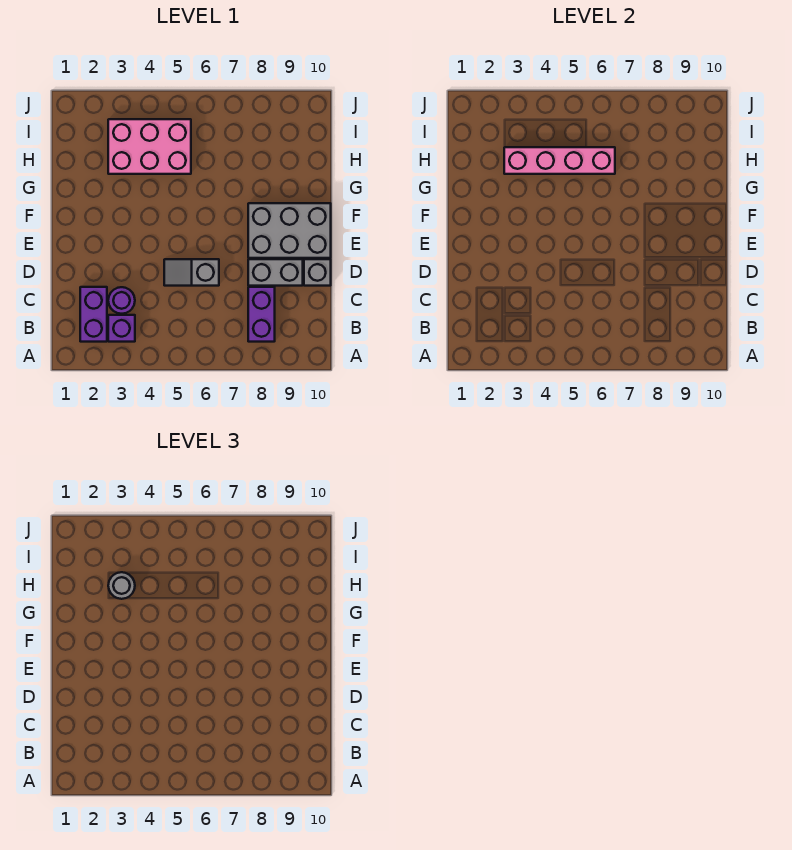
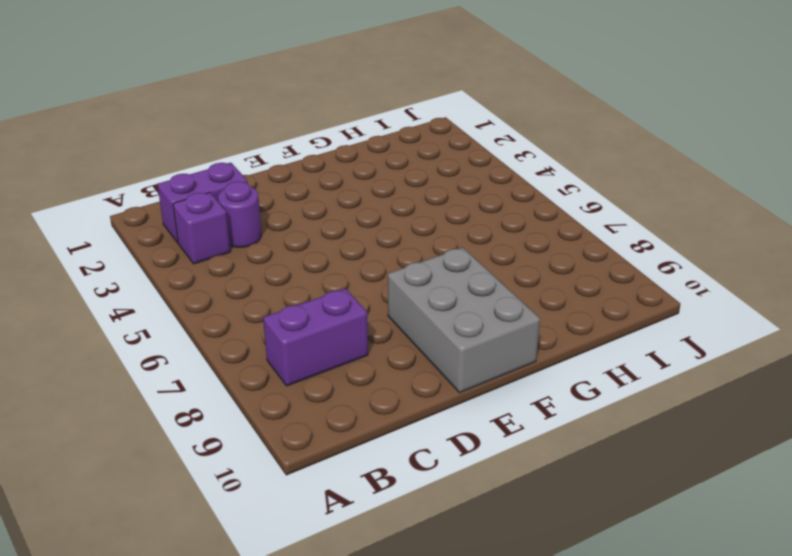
none -> grey slope D5:D6 level 1 top 6
none -> grey brick D8:D9 level 1

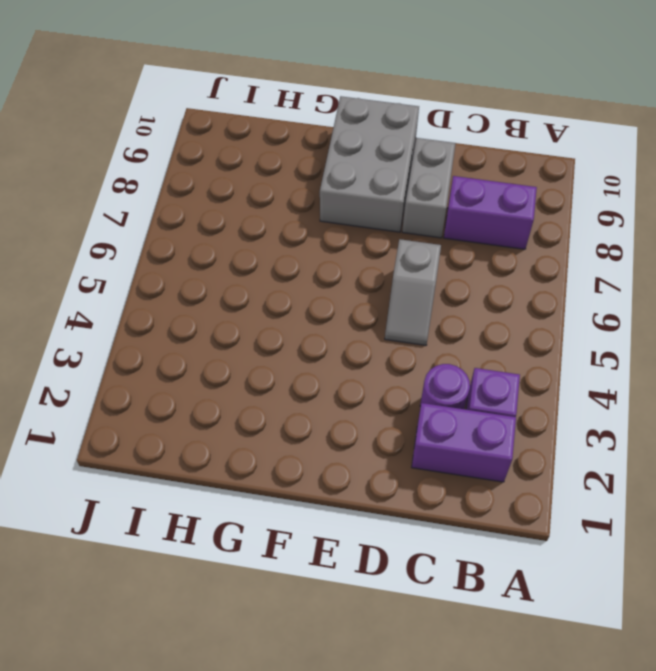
none -> grey brick D10 level 1
none -> pink brick H3:I5 level 1

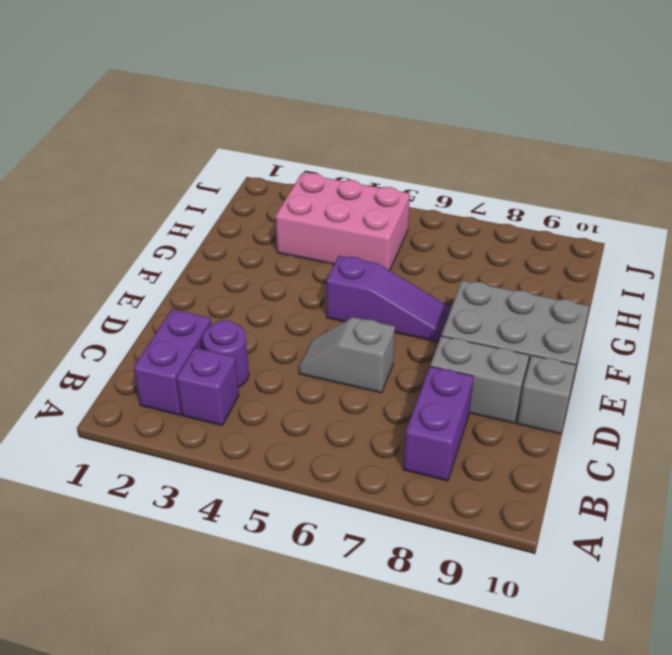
purple slope F5:F7 level 1 top 5 -> none
none -> pink brick H3:H6 level 2
none -> grey round brick H3 level 3

